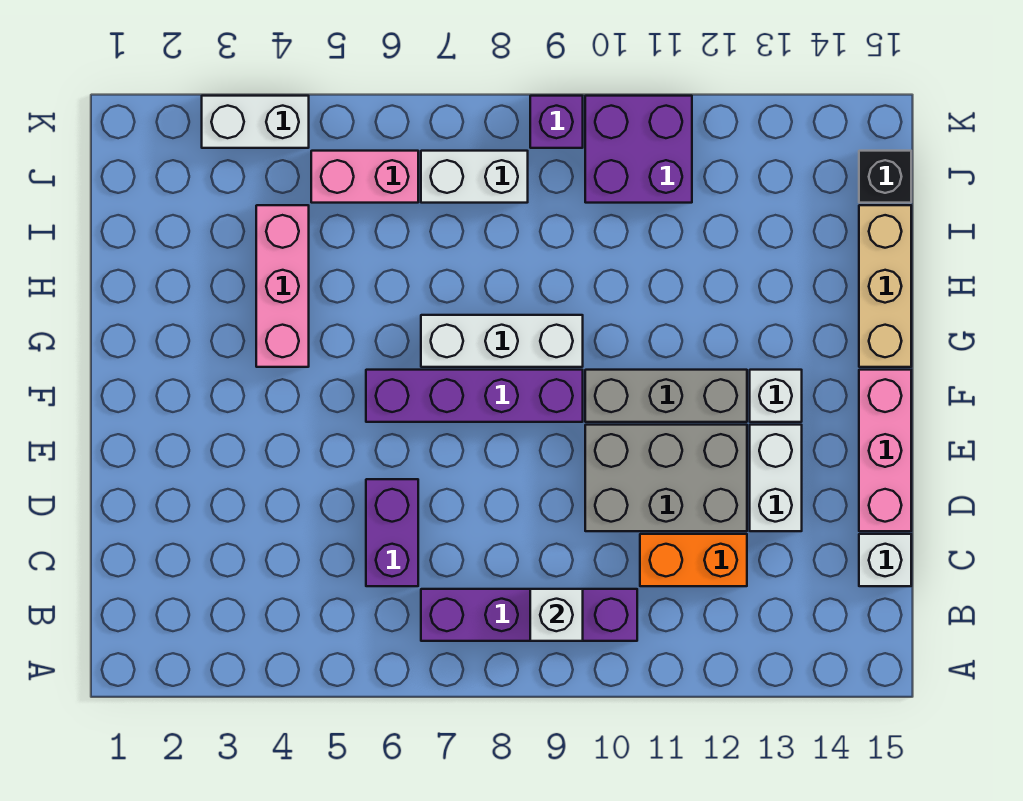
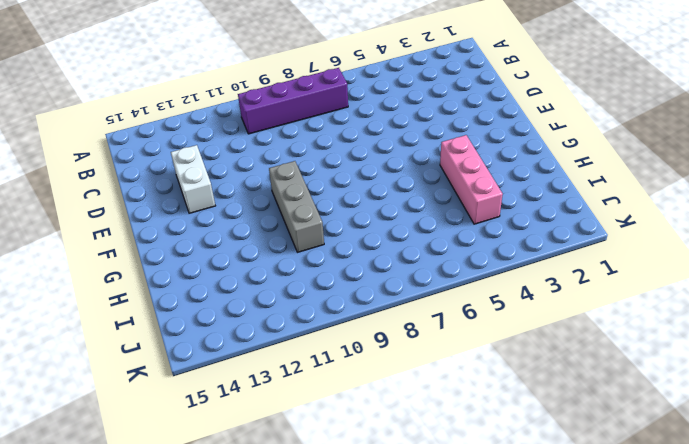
grey brick F10:H10 level 1 -> grey brick F10:F12 level 1
none -> purple brick C6:D6 level 1
none -> orange brick C11:C12 level 1
none -> white brick C15 level 1

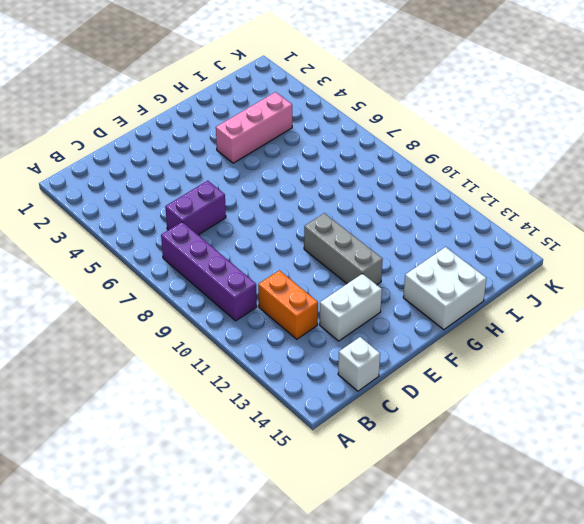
white brick G14:H15 level 1 -> tan brick G15:I15 level 1
none -> grey brick D10:E12 level 1
none -> pink brick D15:F15 level 1
none -> purple brick F6:F9 level 1

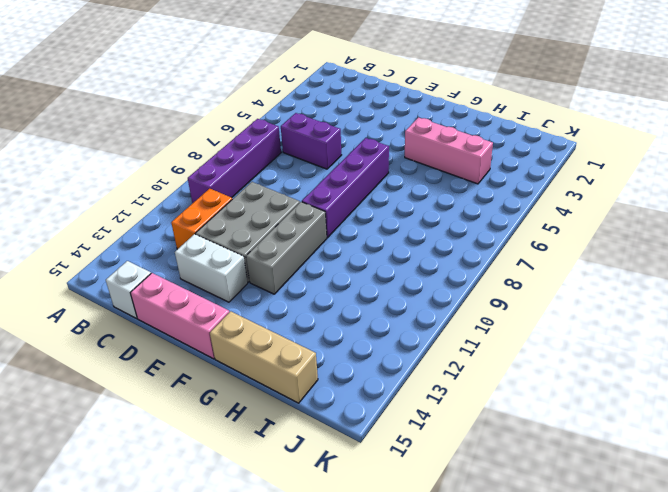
none -> white brick F13 level 1
none -> white brick G7:G9 level 1
none -> pink brick J5:J6 level 1

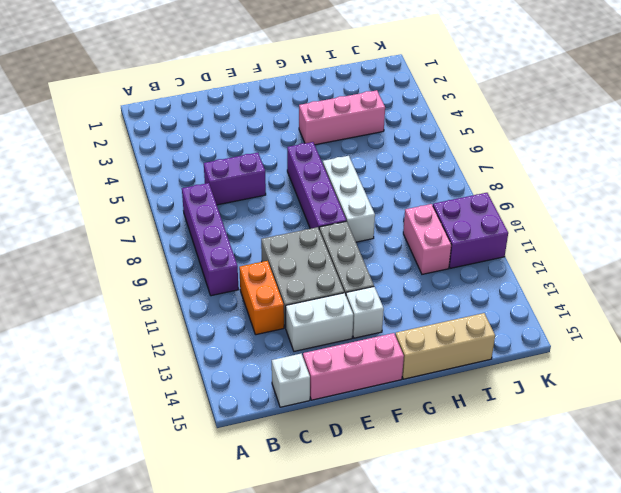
pink brick I10:I11 level 1 -> pink brick J5:J6 level 1
none -> white brick J7:J8 level 1
none -> black brick J15 level 1
none -> white brick K3:K4 level 1

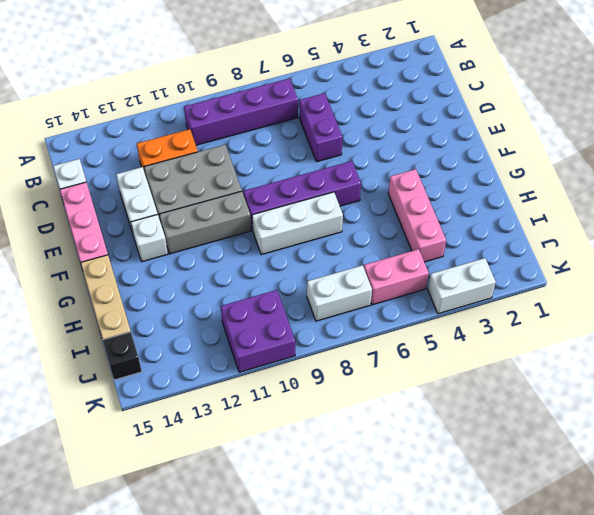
none -> purple brick K9 level 1
none -> white brick B9 level 2

